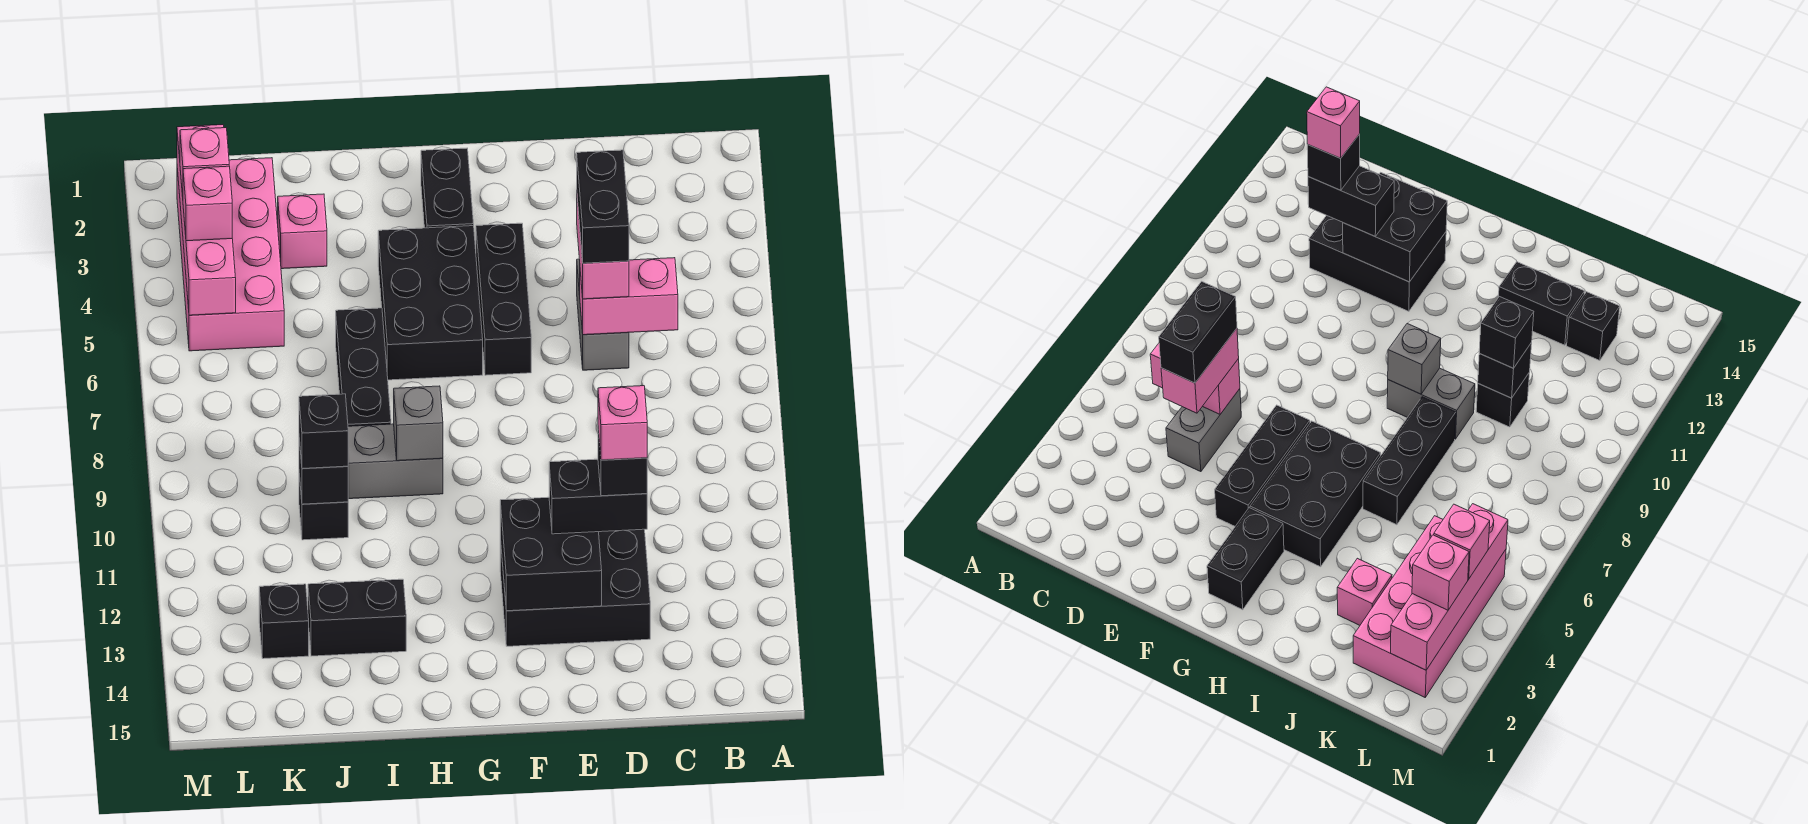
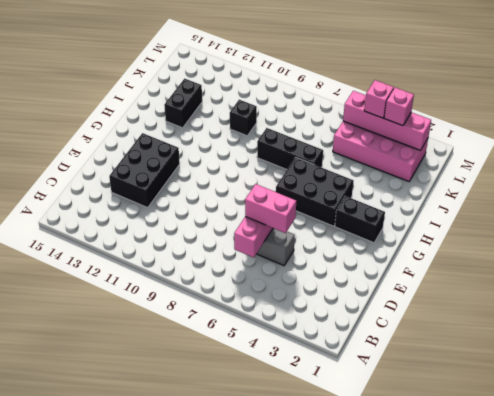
none -> black brick F4:F6 level 1
none -> grey brick H9:I9 level 1
none -> pink brick J3 level 1

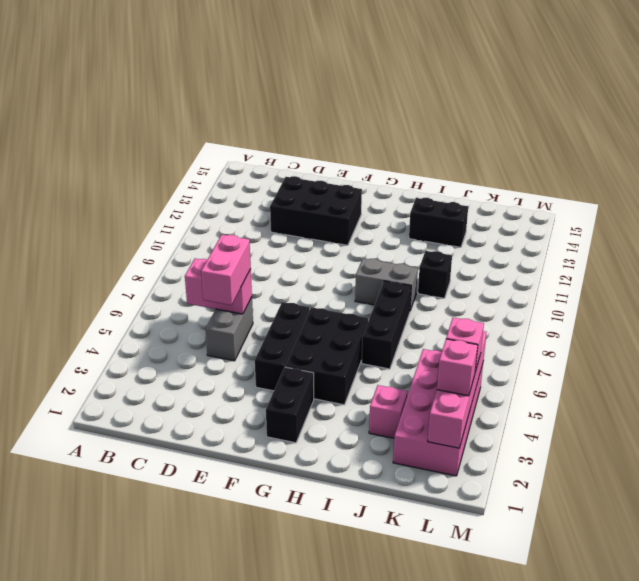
none -> black brick K13 level 1
none -> black brick E12:F13 level 2
none -> grey brick H9 level 2

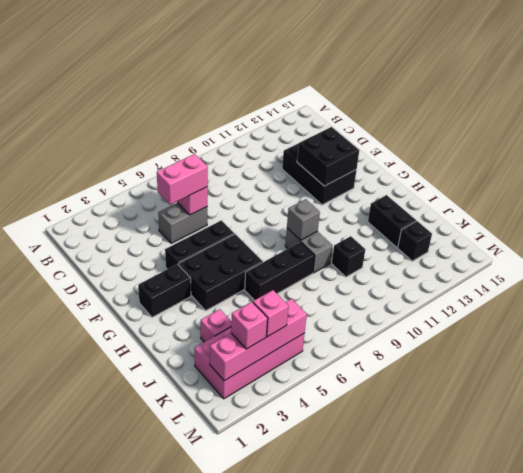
none -> black brick J10 level 2
none -> black brick D12:E12 level 3
none -> black brick J10 level 3

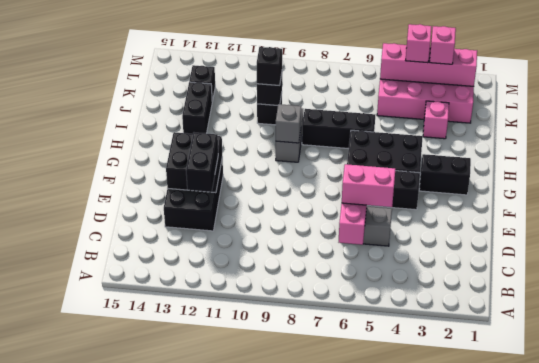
none -> black brick D5:D6 level 4
none -> black brick D12 level 4
none -> pink brick D12 level 5

